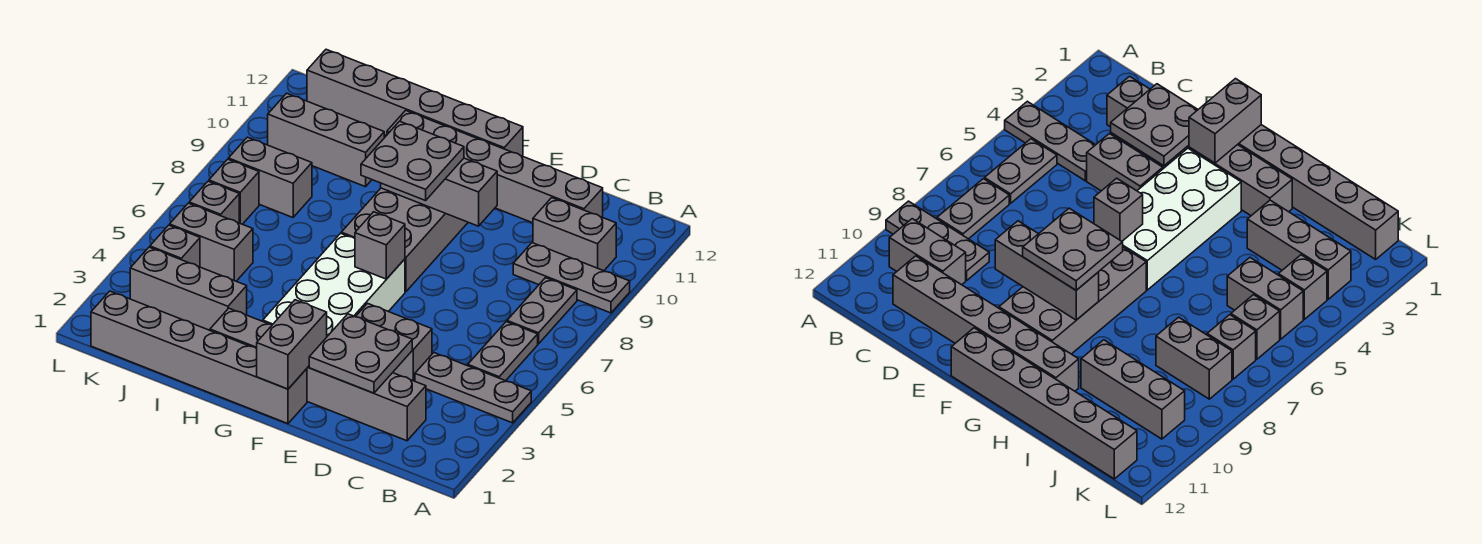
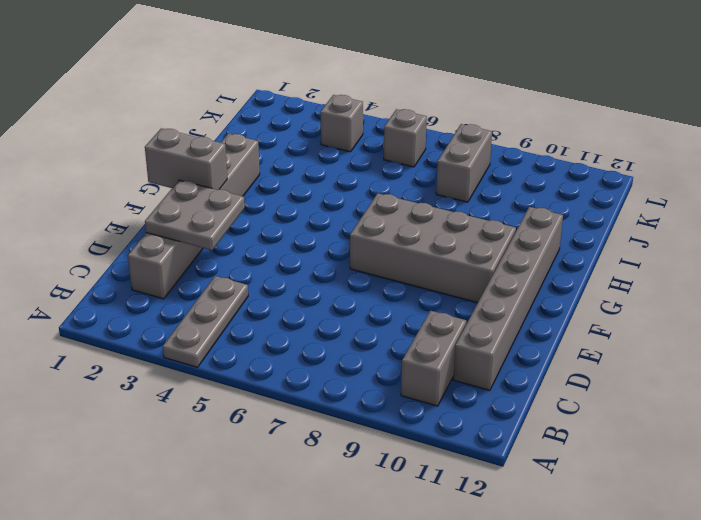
none -> grey plate A9:C9 level 1
none -> grey plate B5:B6 level 1
none -> grey plate B7:B8 level 1

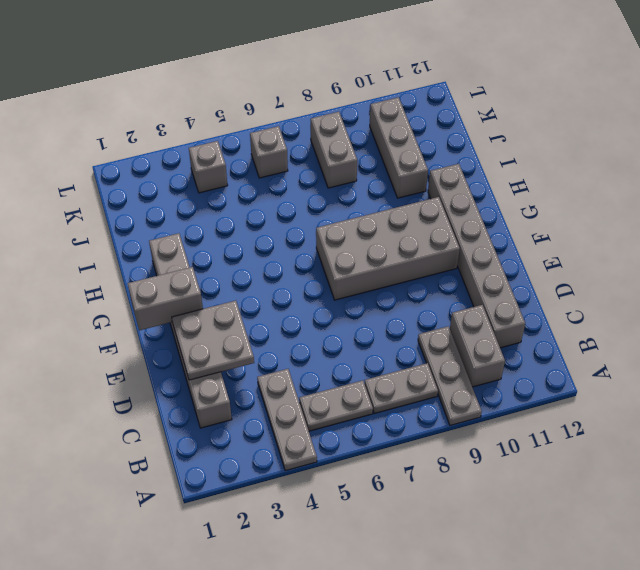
none -> grey brick D4:E4 level 1
none -> grey brick F1:K1 level 1
none -> white brick F3:G6 level 1

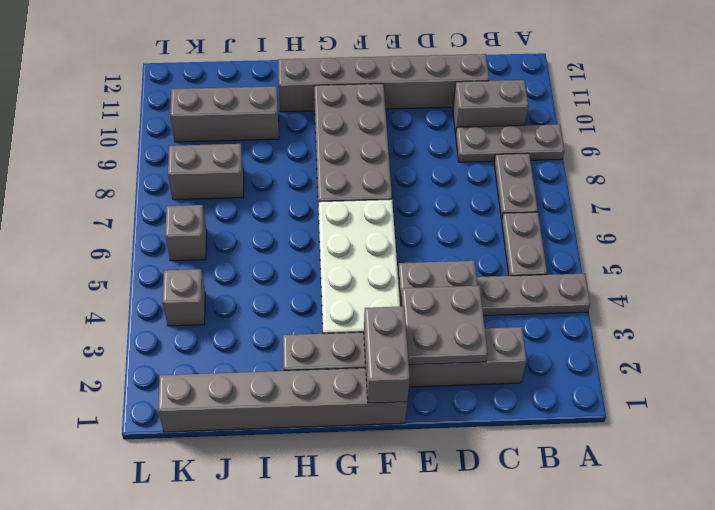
none -> grey brick F12:K12 level 1
none -> grey brick I3:K3 level 1
none -> grey brick J5:K5 level 1

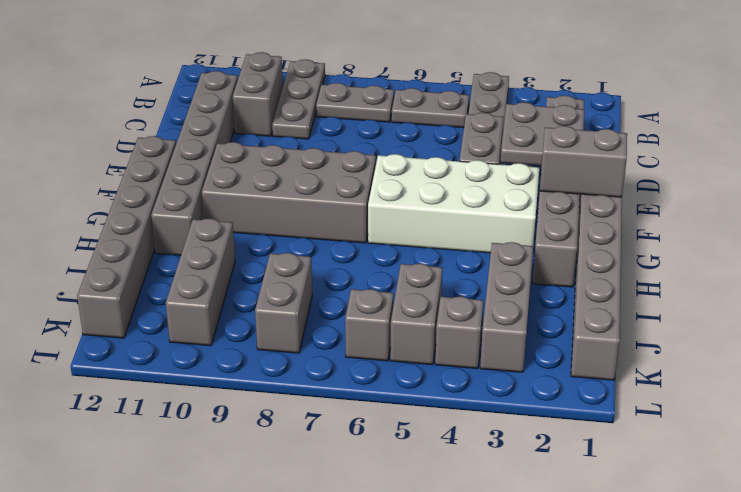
none -> grey brick K7 level 1
none -> grey brick E9:G9 level 2
none -> grey brick F6 level 2

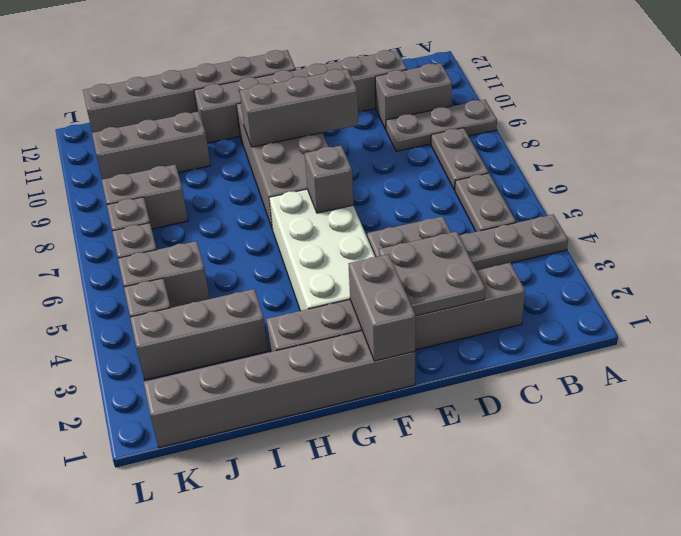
none -> grey plate F8:G9 level 3

